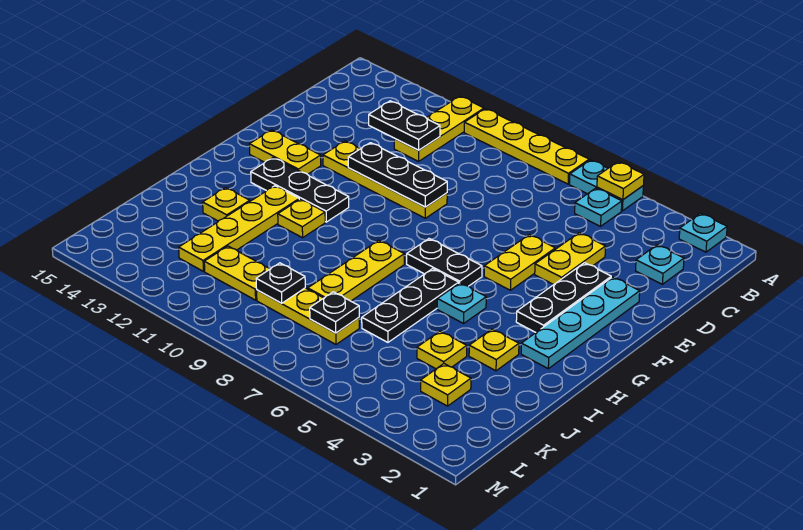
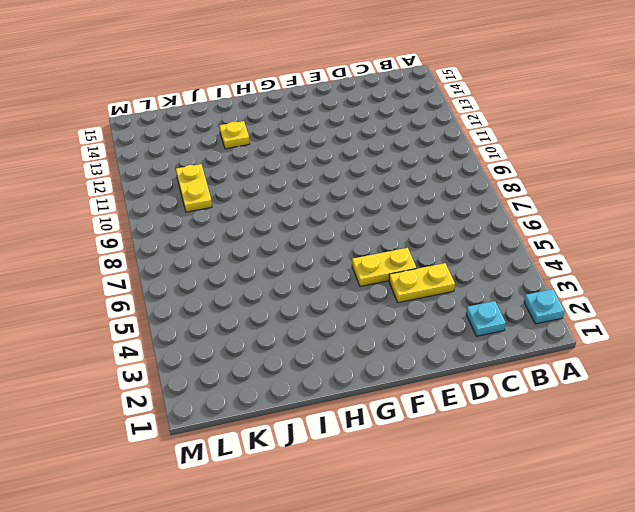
none -> cyan plate A5:A6 level 1
none -> yellow plate A7:A10 level 1
none -> yellow plate A11:C11 level 1
none -> cyan plate B5 level 1

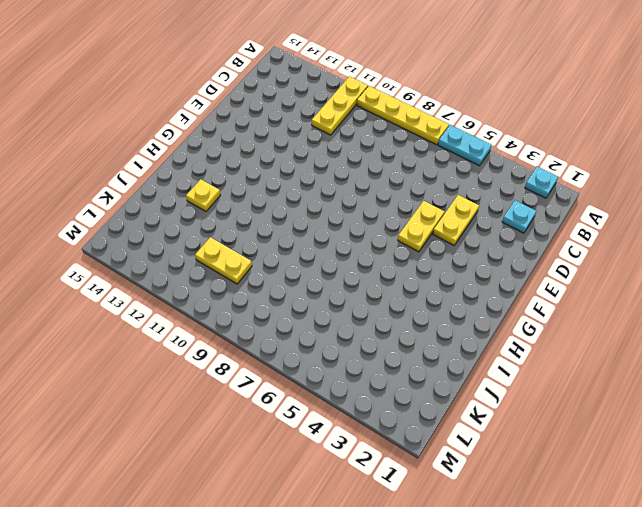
none -> cyan plate B5 level 1
none -> cyan plate E2:H2 level 1
none -> black plate E3:G3 level 1
none -> yellow plate E9:E12 level 1

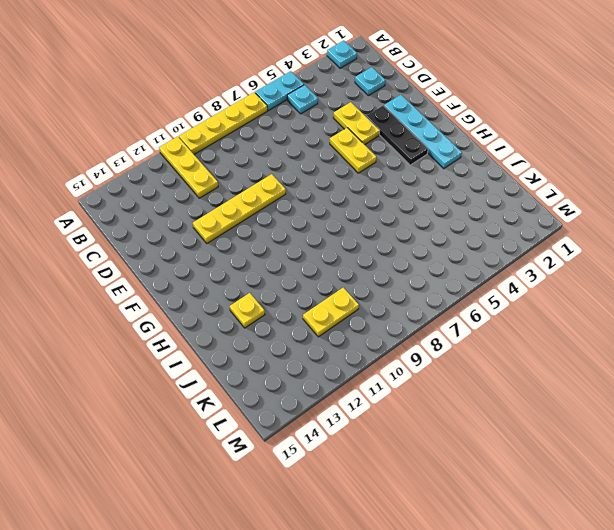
none -> yellow plate F13:F14 level 1
none -> black plate G6:G7 level 1
none -> black plate G11:G13 level 1
none -> cyan plate H5 level 1

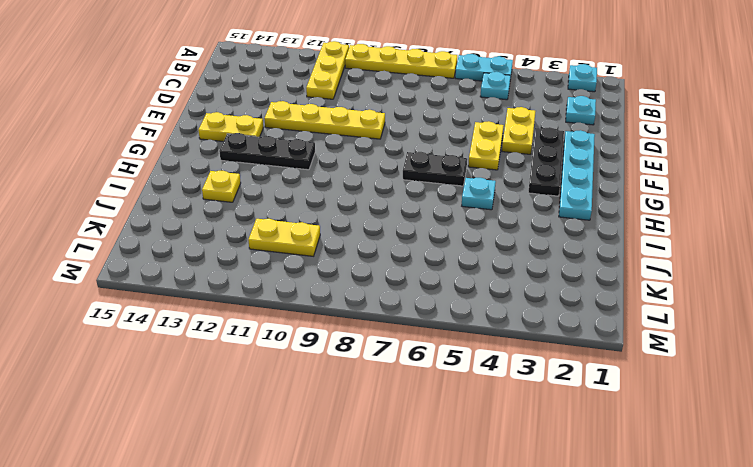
none -> black plate H6:J6 level 1
none -> yellow plate H8:J8 level 1
none -> yellow plate H11 level 1
none -> yellow plate H12:K12 level 1

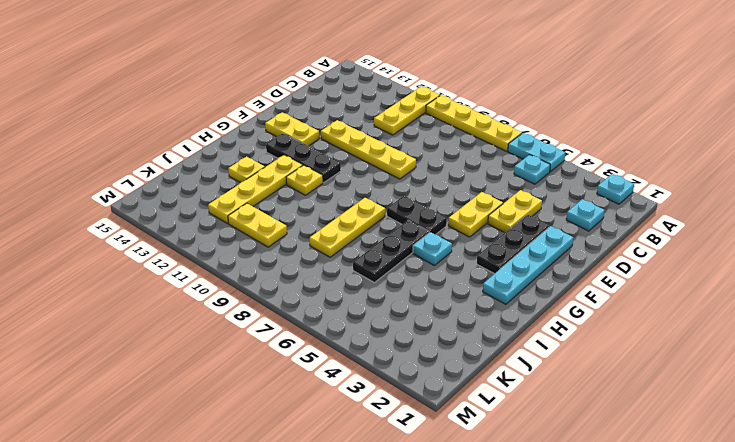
none -> yellow plate I3 level 1
none -> yellow plate J4 level 1
none -> yellow plate K3 level 1
none -> yellow plate K7:K9 level 1

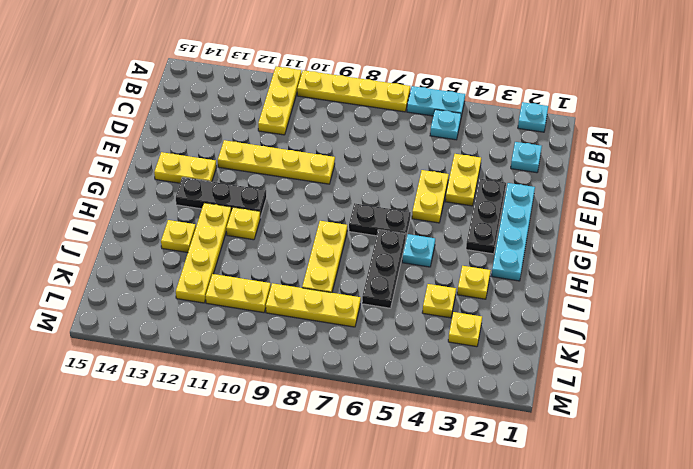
none -> yellow plate A5 level 2
none -> black plate C11:C12 level 2
none -> black plate E9:E11 level 2
none -> black plate K7 level 2

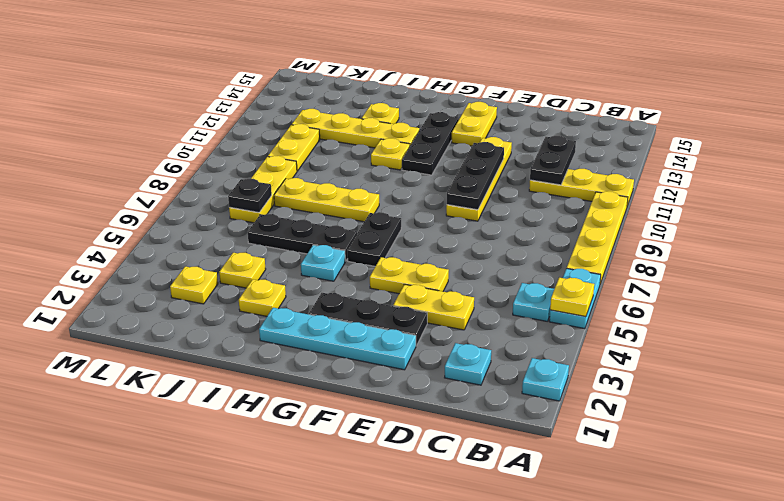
none -> black plate K9 level 2

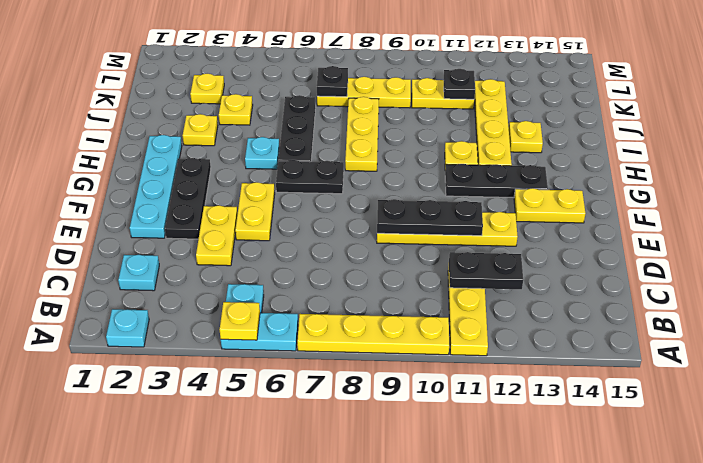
black plate K11 level 2 -> black plate K9 level 2

